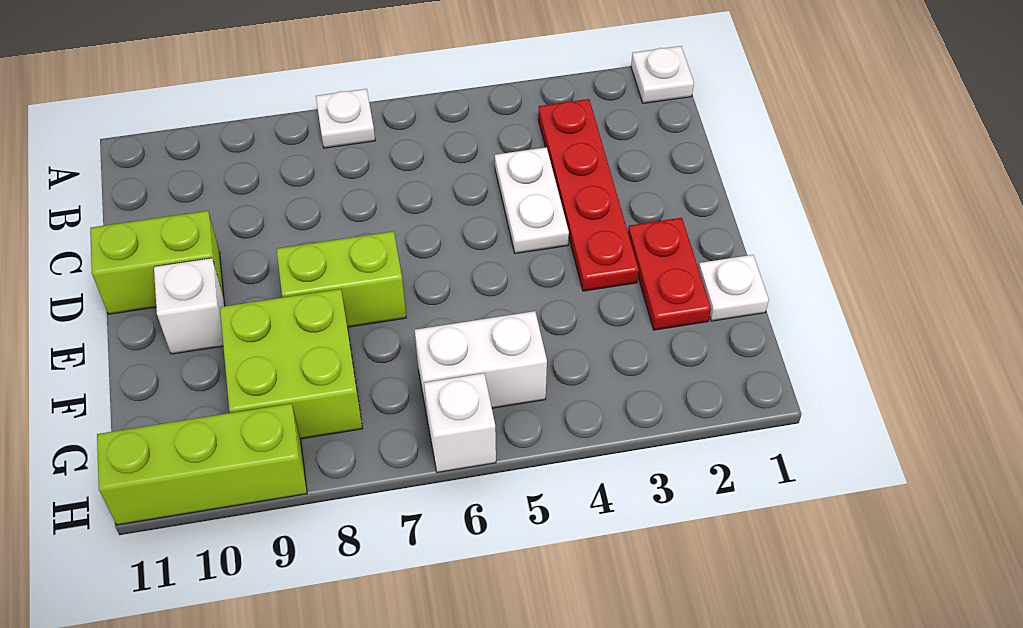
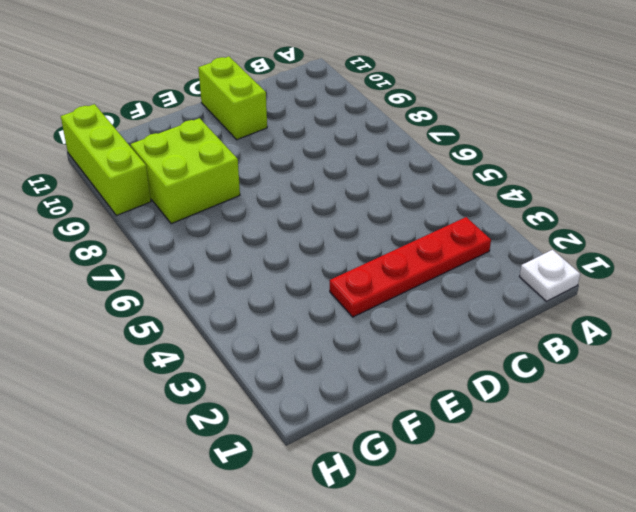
none -> white plate A7 level 1
none -> white plate C4:D4 level 1
none -> red plate E2:F2 level 1

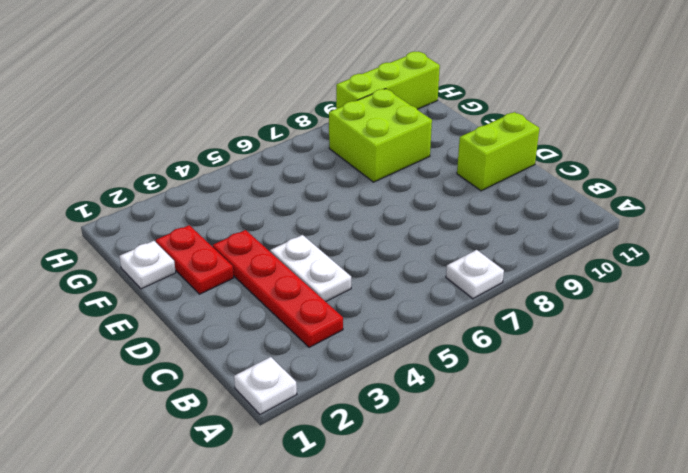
none -> lime brick E7:E8 level 1
none -> white brick E10 level 1
none -> white brick G5:G6 level 1

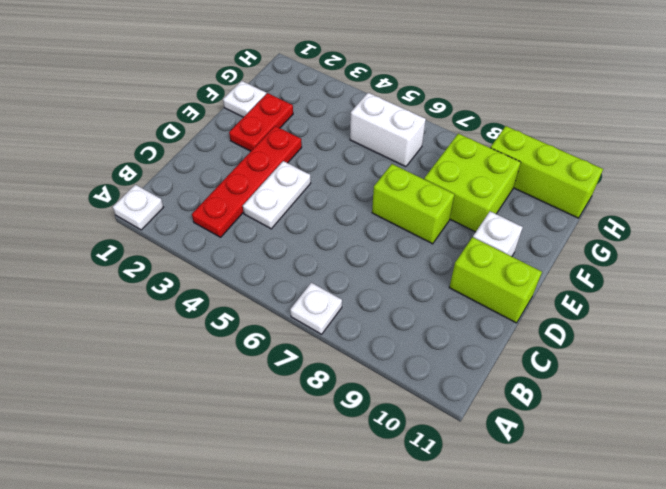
none -> white brick H6 level 1

